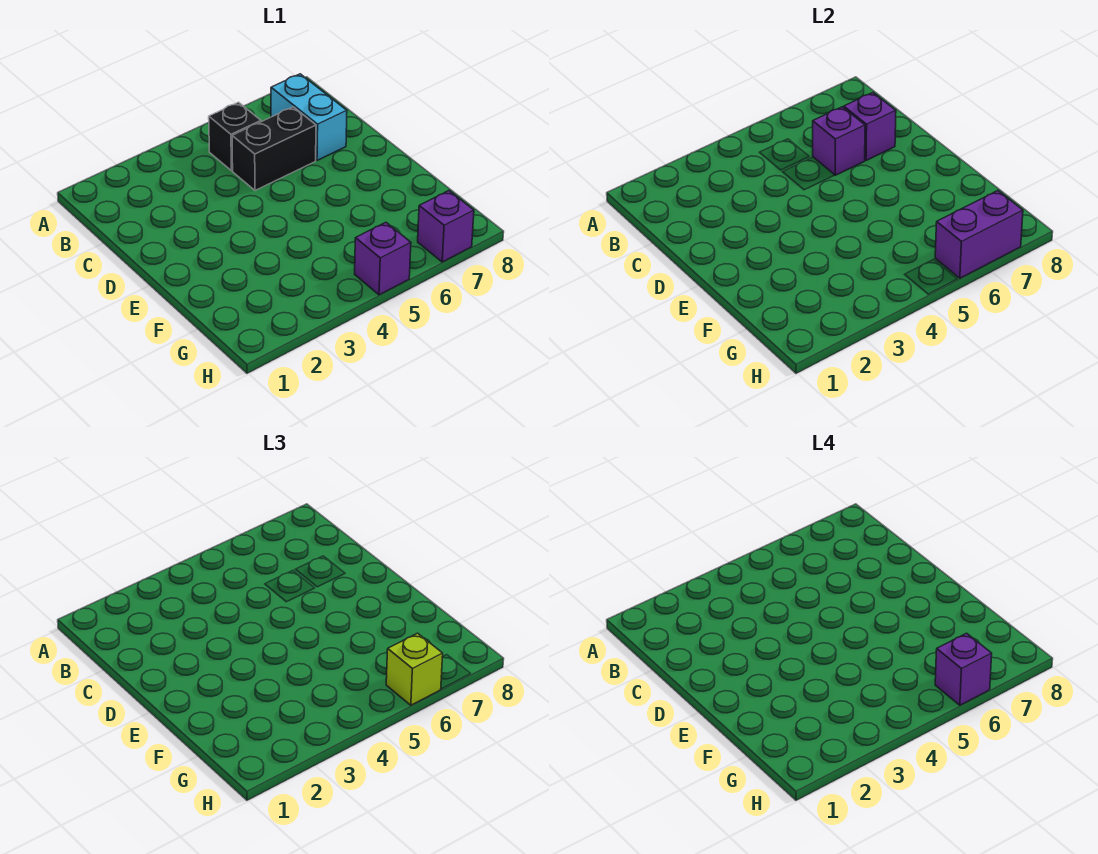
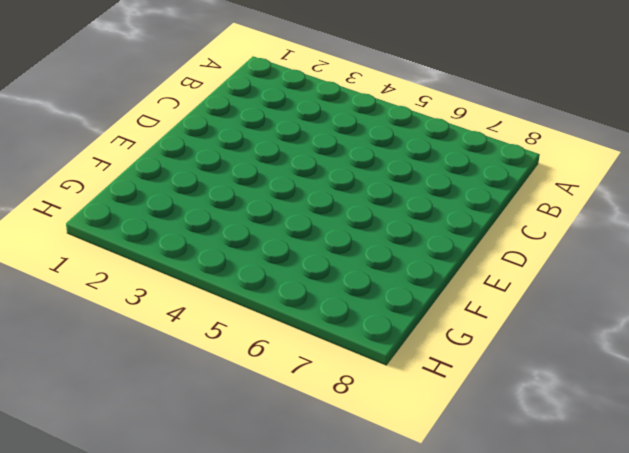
none -> black brick B5 level 1
none -> cyan brick B7:C7 level 1

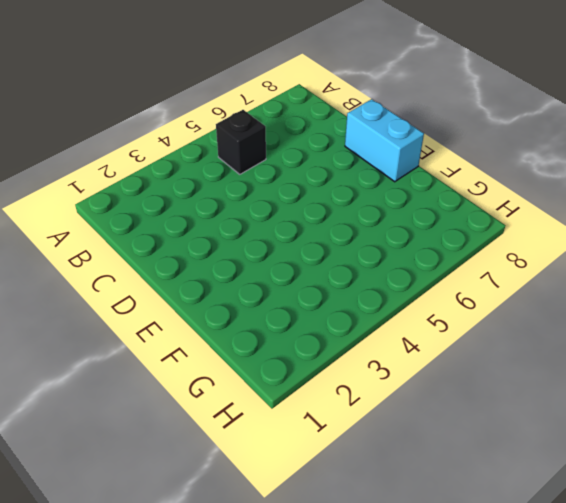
cyan brick D8:E8 level 1 -> cyan brick B7:C7 level 1
none -> black brick C5:C6 level 1
none -> purple brick H5 level 1

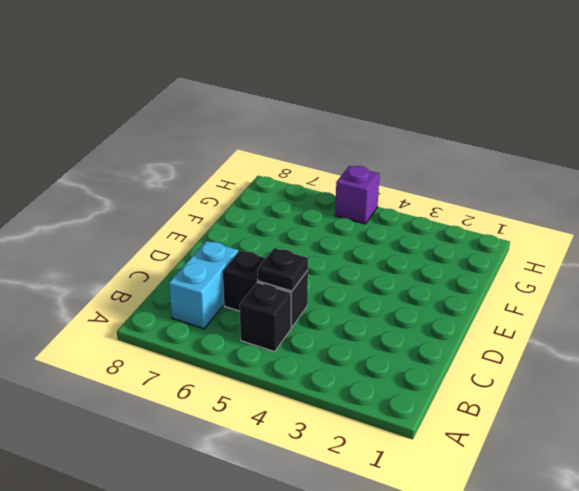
black plate C5 level 2 -> none
none -> purple brick H7 level 1
none -> purple brick C6 level 2

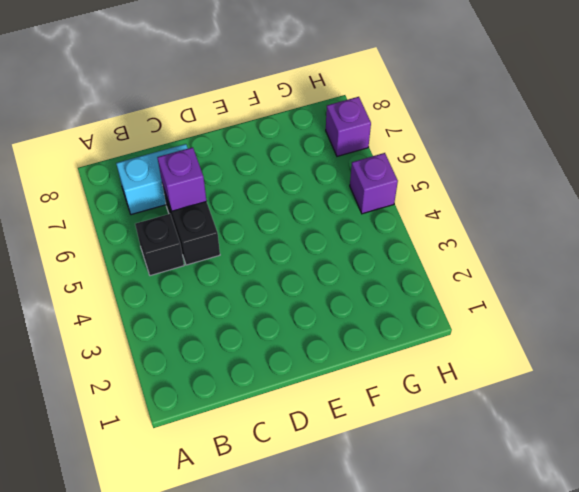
none -> purple brick C7 level 2
none -> purple brick H6:H7 level 2

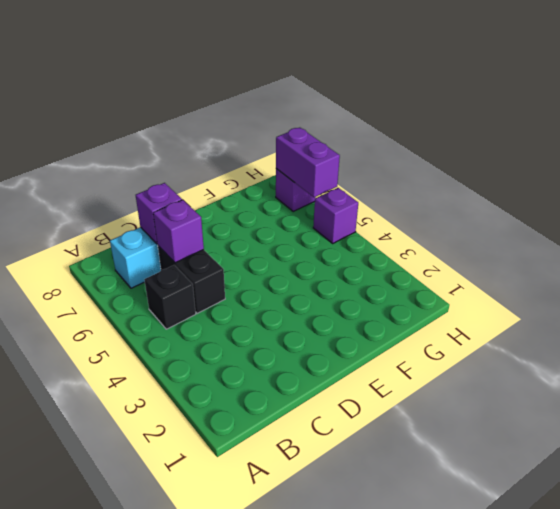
none -> lime brick H6 level 3
none -> purple brick H6 level 4

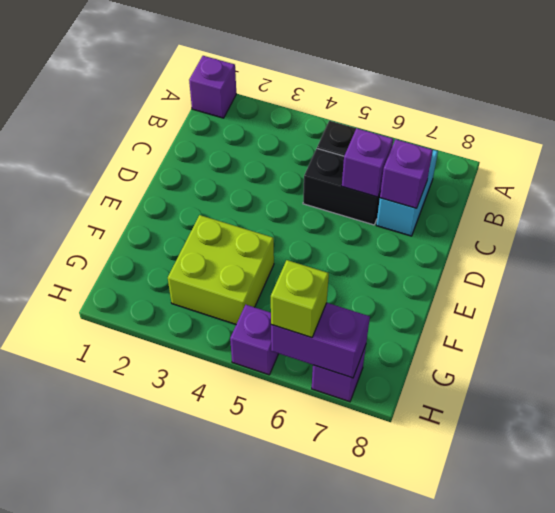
purple brick A1 level 1 -> purple brick H6 level 4
lime brick F3:G4 level 1 -> none

